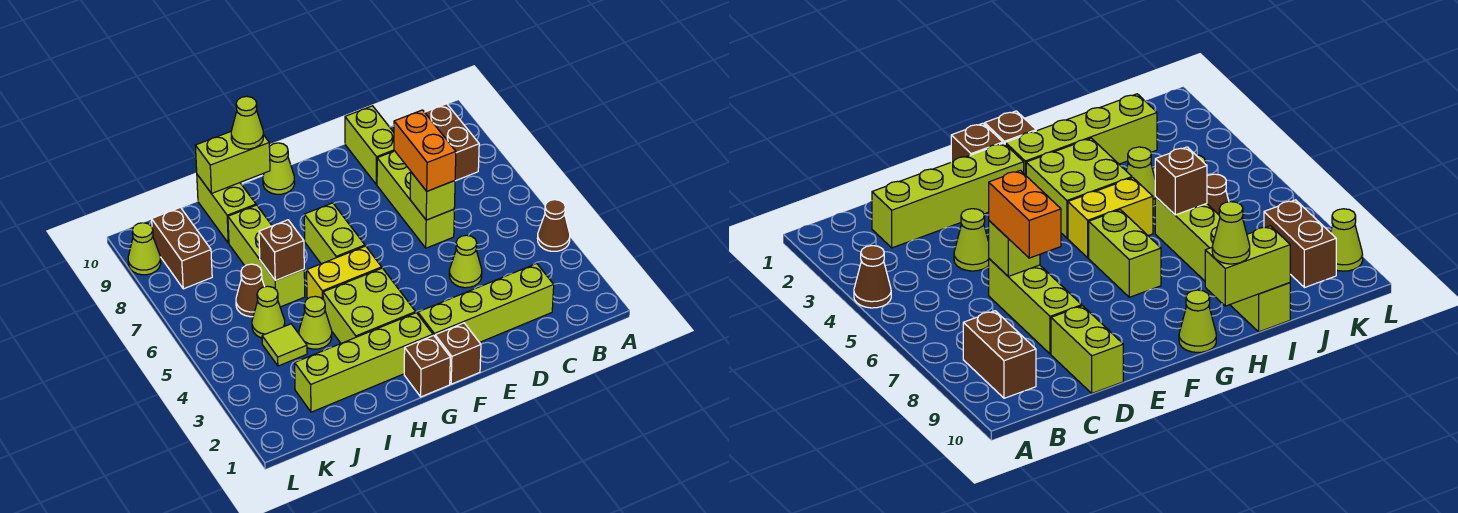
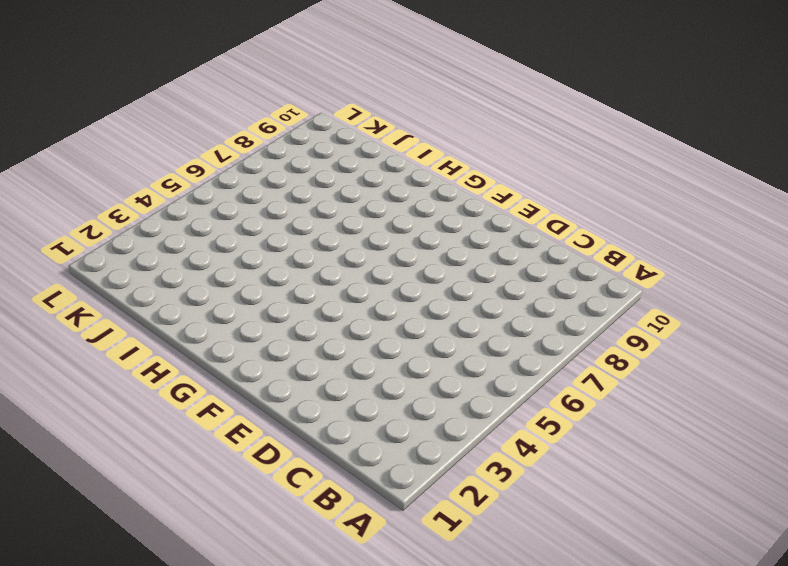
none -> brown cone A4 level 1
none -> brown brick B8:B9 level 1
none -> lime brick C2:F2 level 1

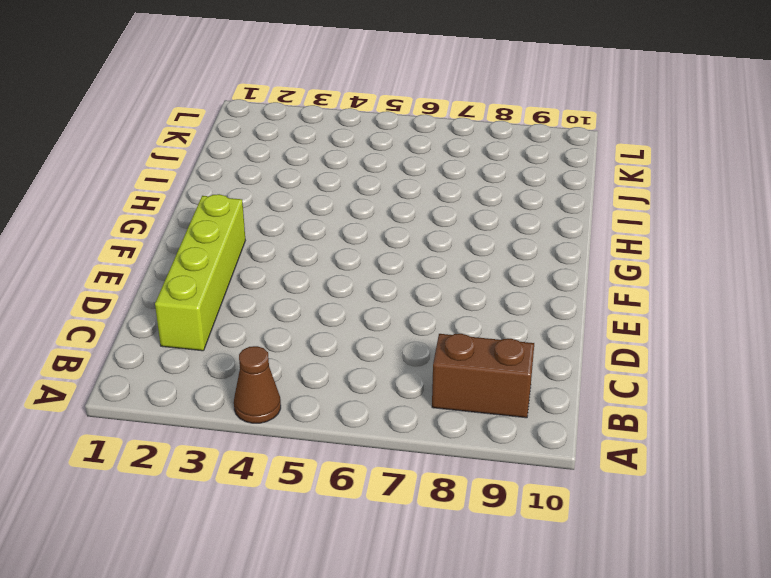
none -> lime cone D4 level 1
none -> lime brick D6:D8 level 1
none -> lime brick D9:D10 level 1

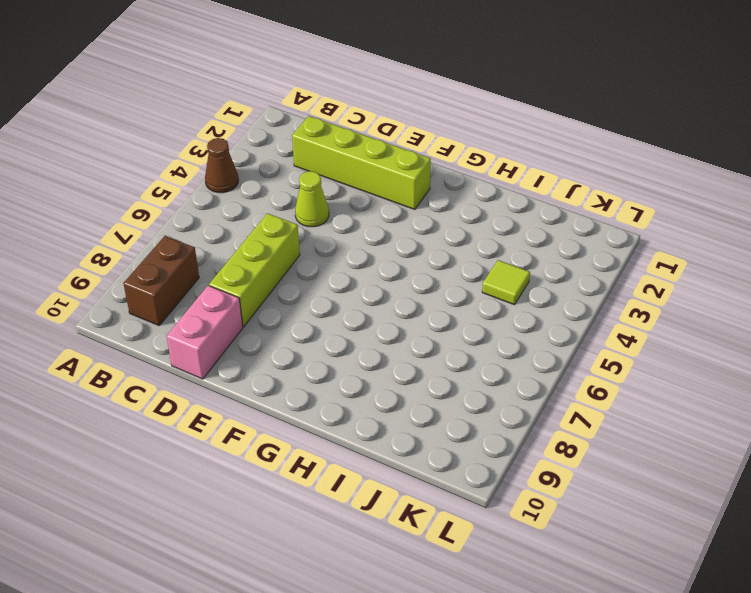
pink brick D9:D10 level 1 -> lime brick D9:D10 level 1
none -> brown brick F1 level 1
none -> brown brick G1 level 1
none -> lime brick G2:J2 level 1

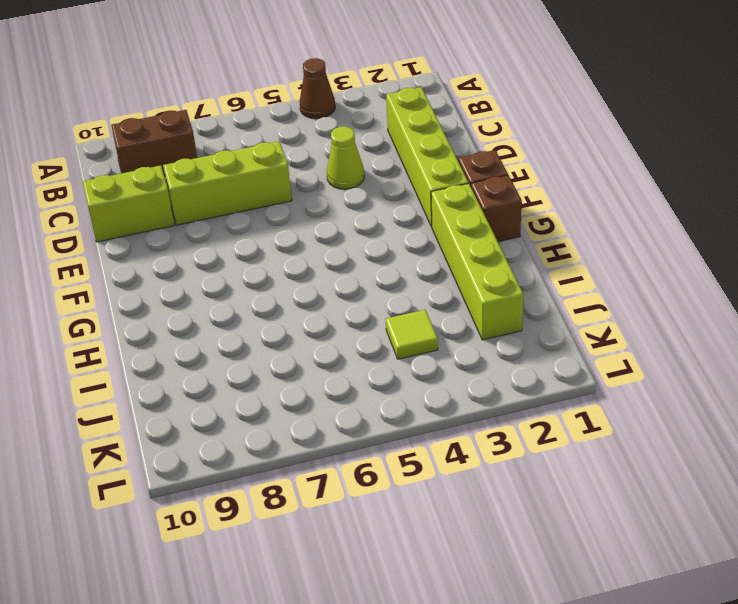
none -> lime brick G3:H4 level 1
none -> yellow brick G5:H5 level 1
none -> lime brick G6:G7 level 1

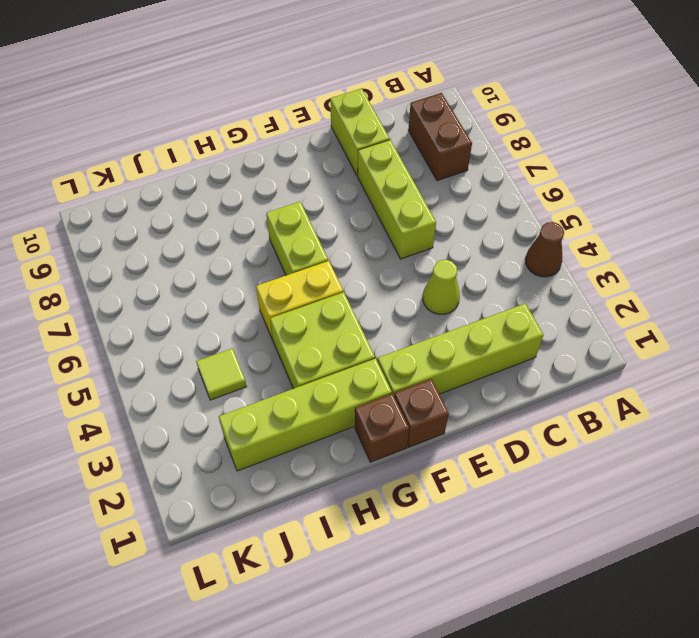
none -> lime cone G10 level 1
none -> lime cone I4 level 1
none -> lime brick I6:I8 level 1

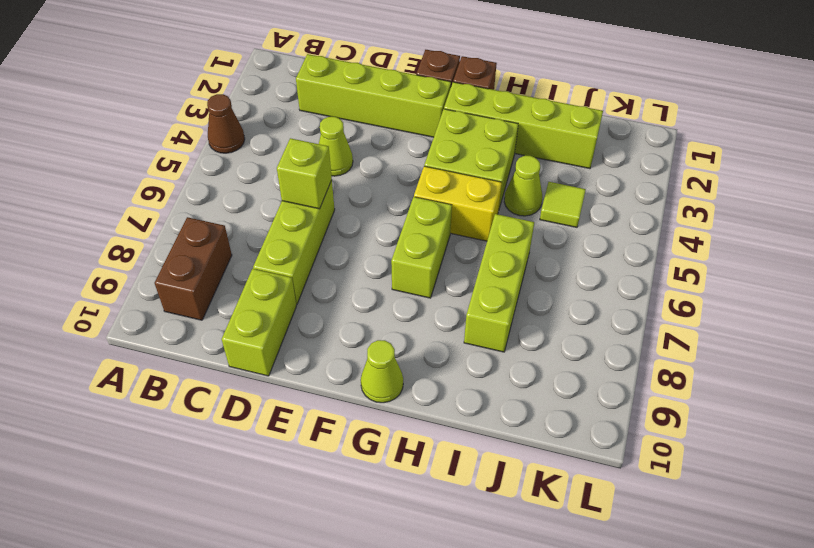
none -> lime brick I9:I10 level 1
none -> lime cone J5 level 1
none -> brown cone J6 level 1

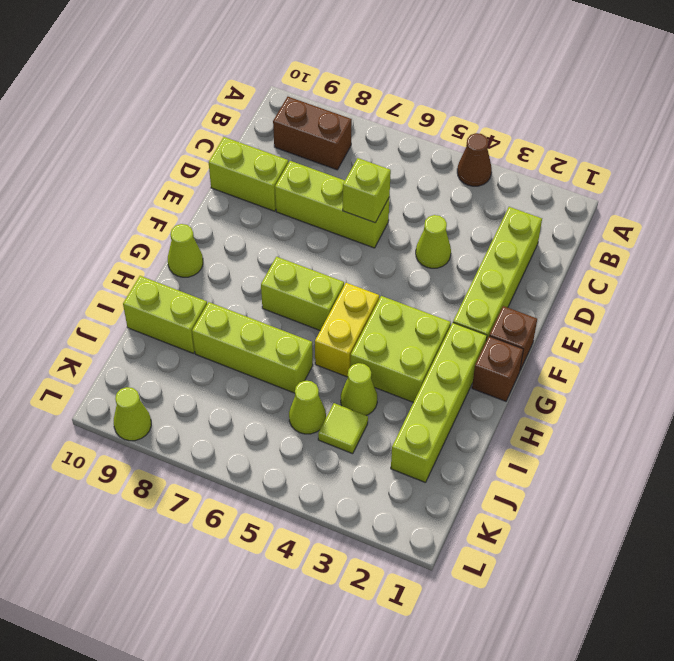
none -> brown cone J6 level 1
none -> brown brick K8:K9 level 1
none -> lime brick H10:I10 level 2

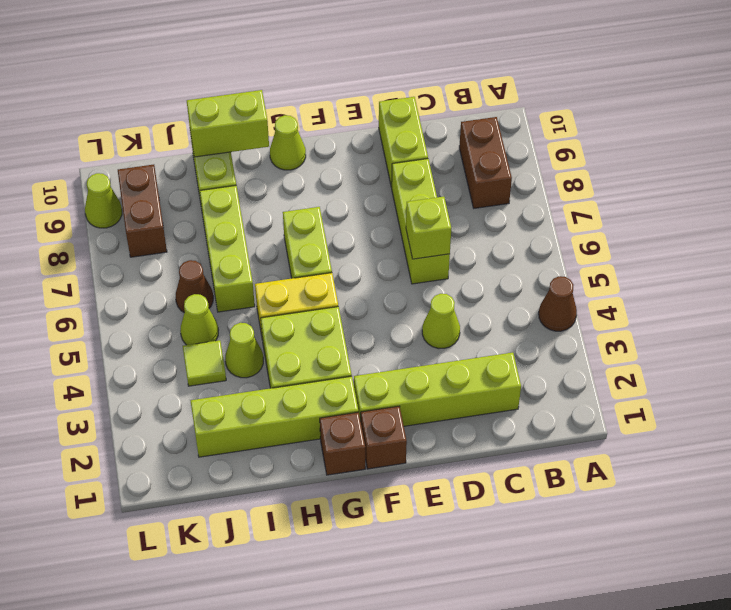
none -> brown brick I6 level 2
none -> orange brick D6:D7 level 3
none -> lime cone H10 level 3

